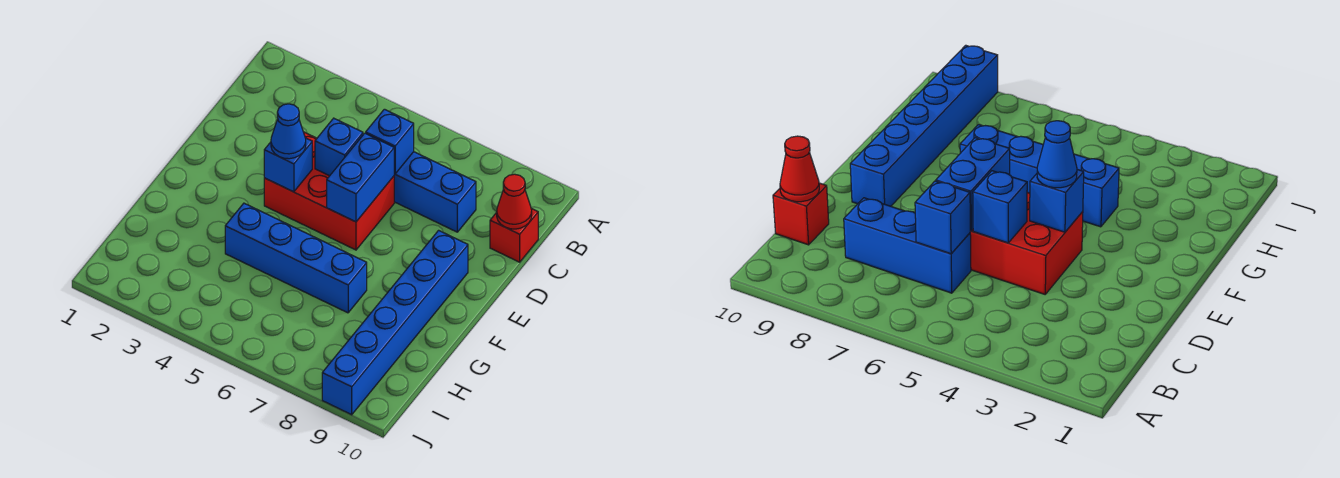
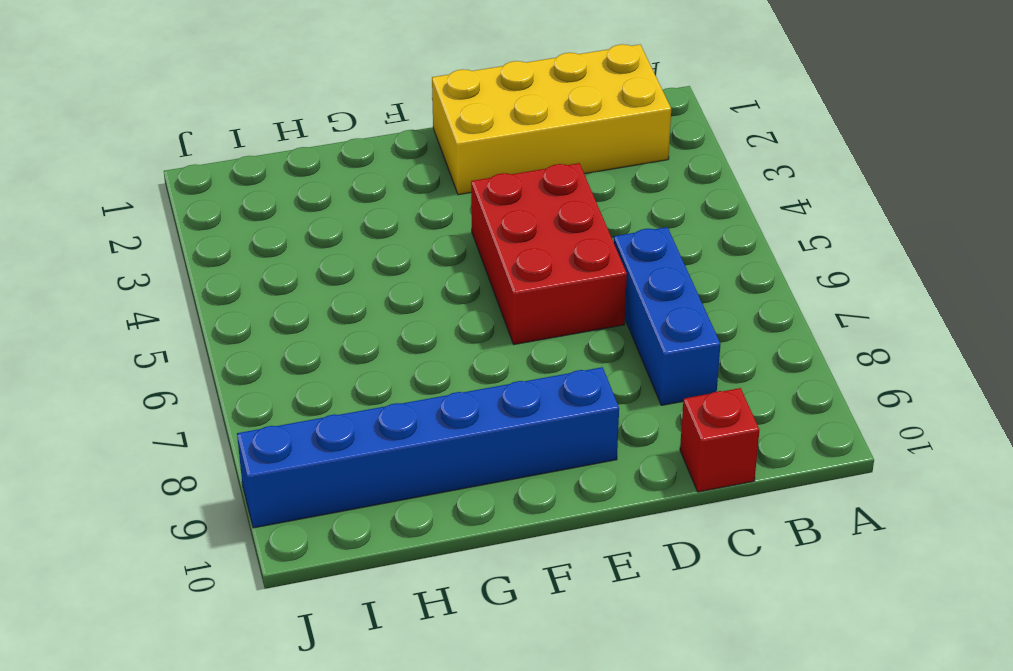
yellow brick B1:E2 level 1 -> none
none -> blue brick G4:G7 level 1
none -> blue brick C6 level 2

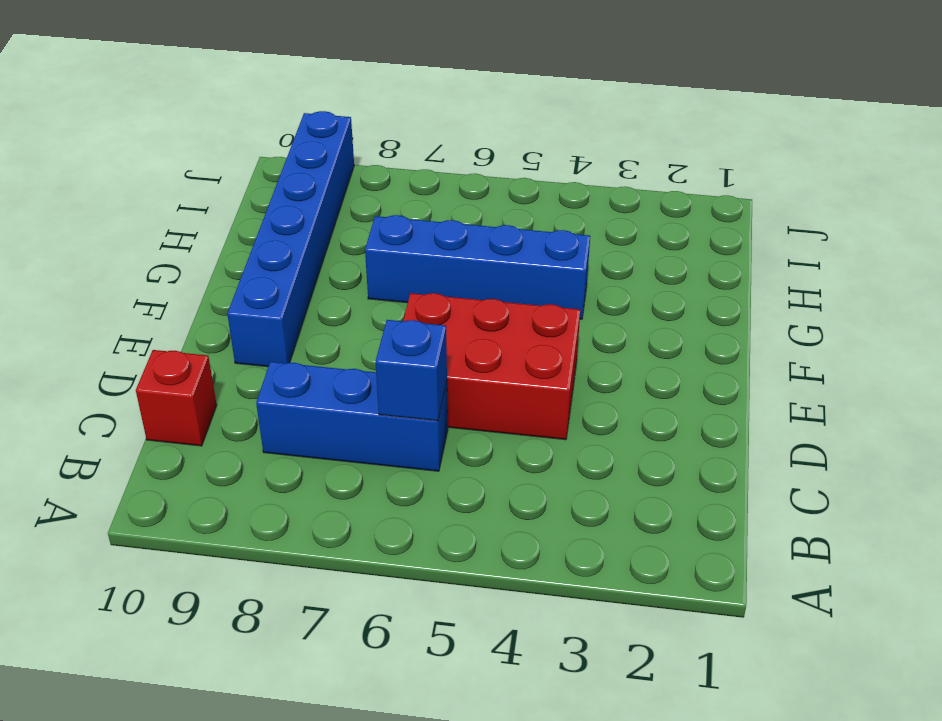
none -> red cone C10 level 2
none -> blue brick D5 level 2

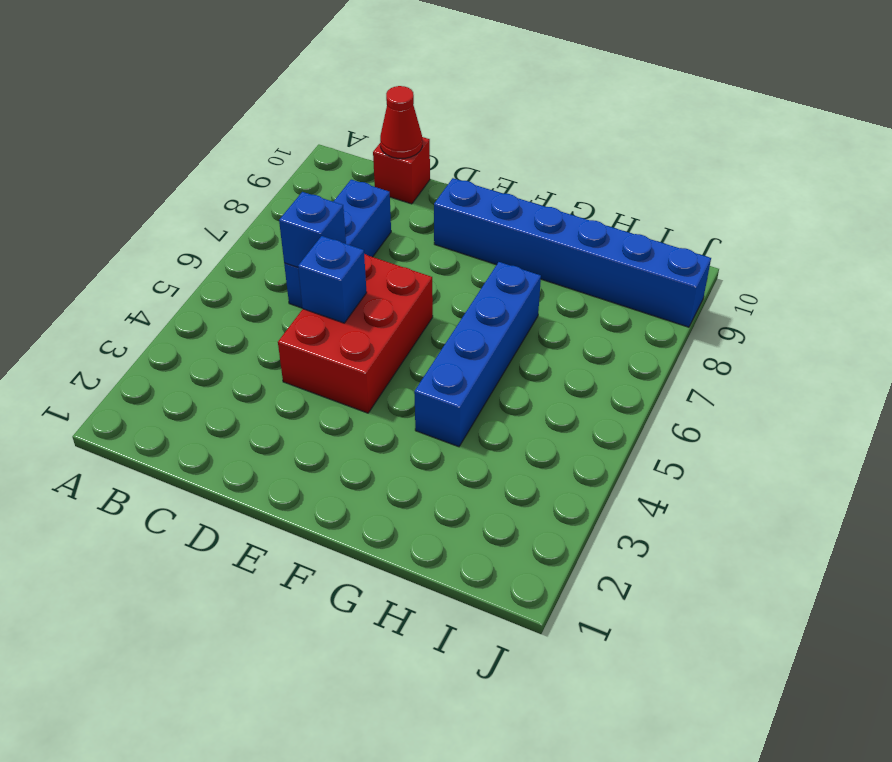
none -> blue brick D6:E6 level 2
none -> blue brick E4 level 2

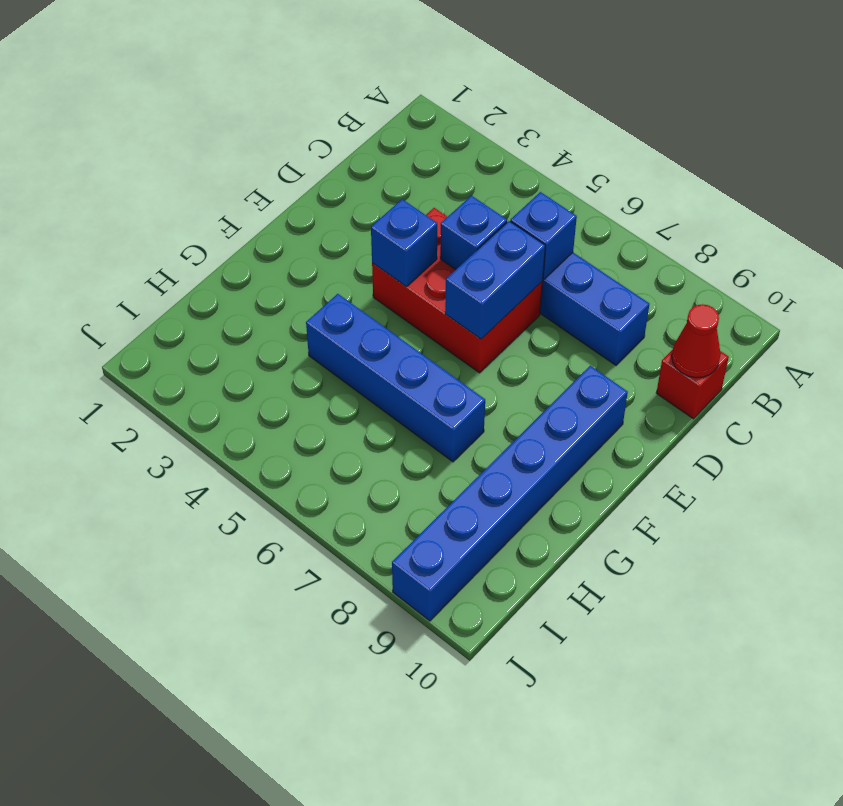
none -> blue cone E4 level 3

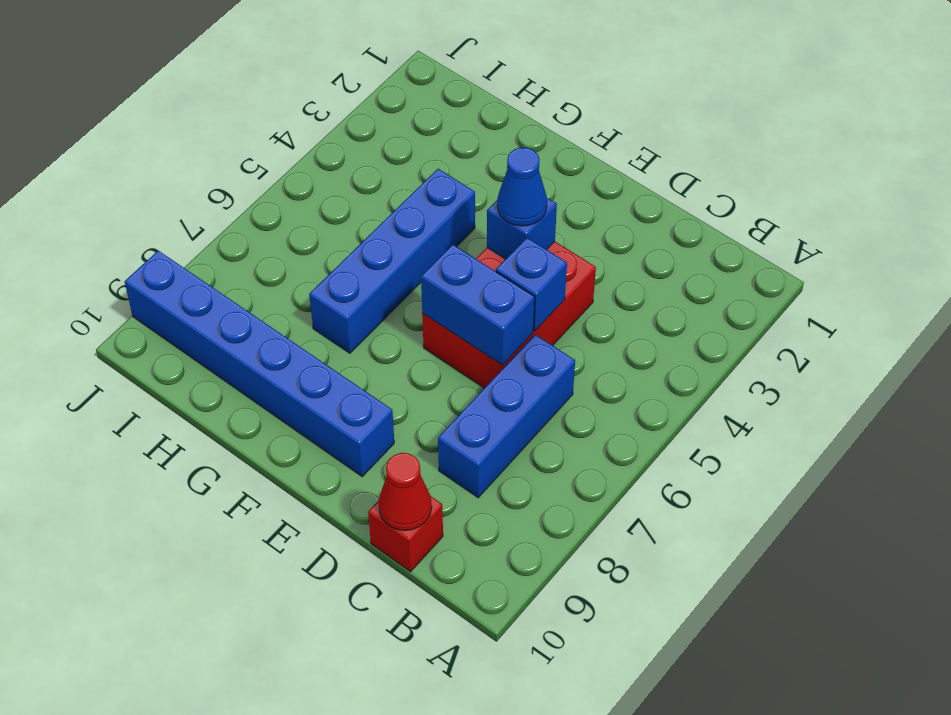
none -> blue brick C6 level 2

